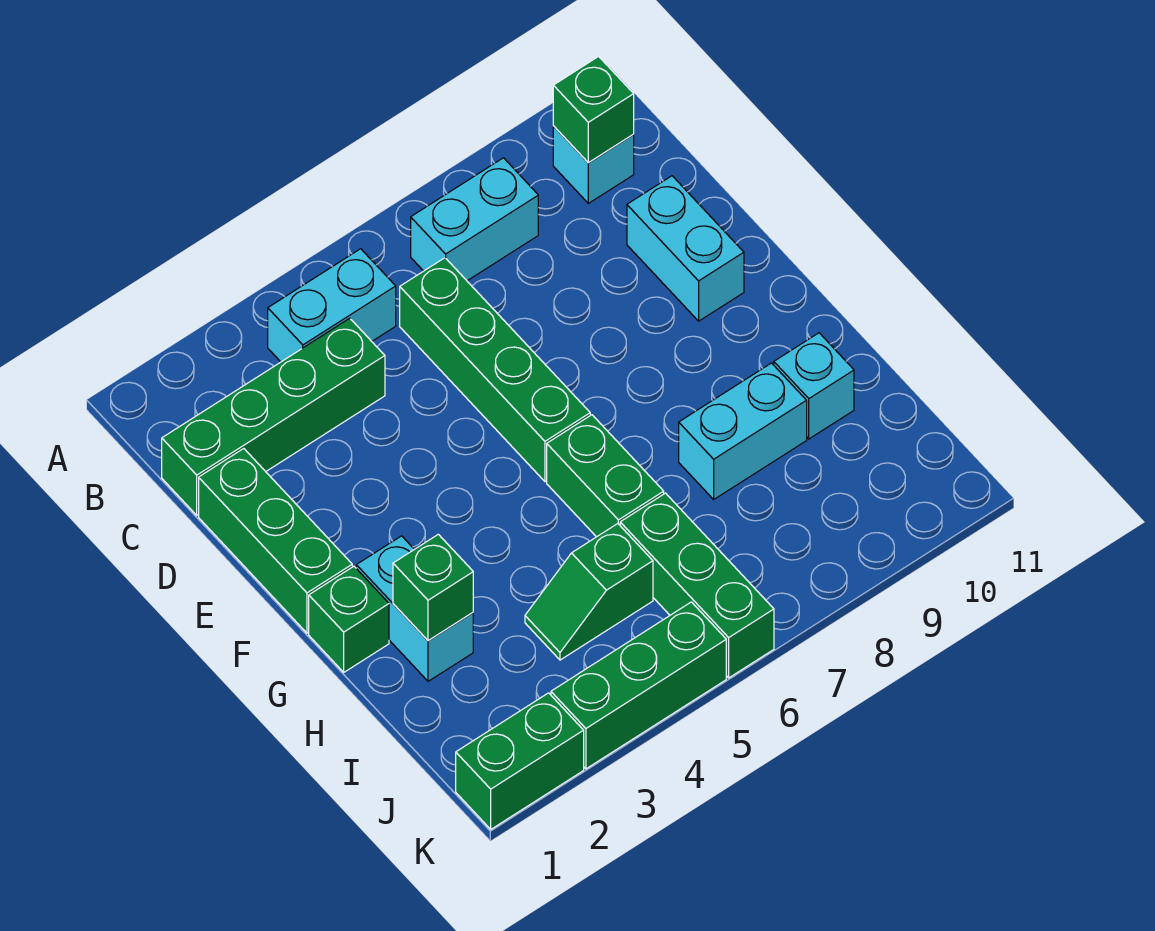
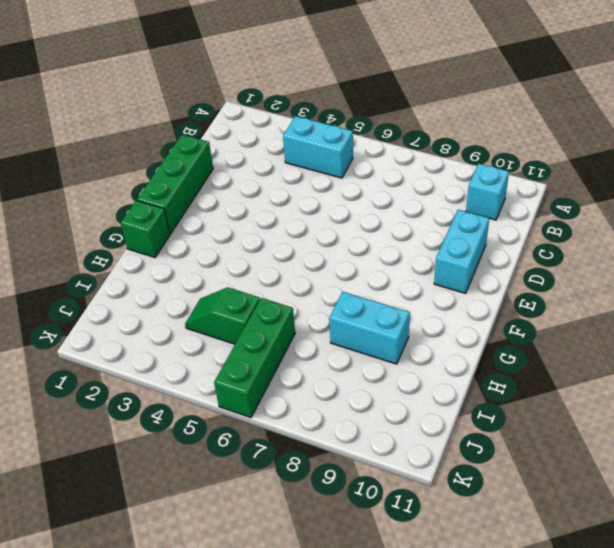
none -> cyan brick B7:B8 level 1
none -> green brick C1:C4 level 1
none -> green brick C6:F6 level 1

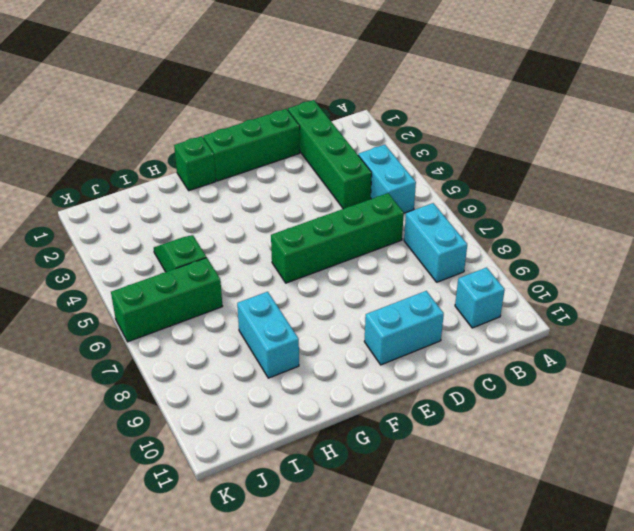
none -> cyan brick G2:H2 level 1
none -> green brick G6:H6 level 1
none -> cyan brick H10 level 1

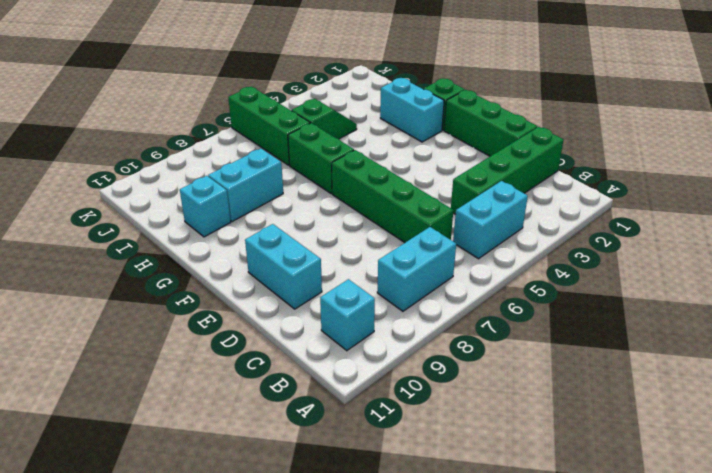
none -> green brick K1:K2 level 1
none -> green brick K3:K5 level 1
none -> green brick B10 level 2

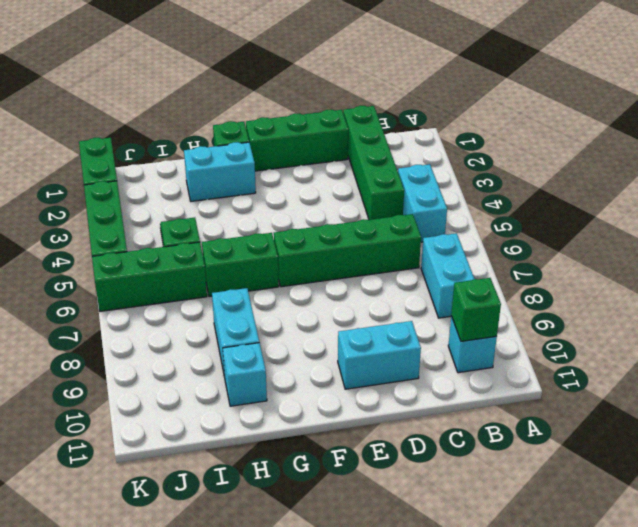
none -> green brick H2 level 2

